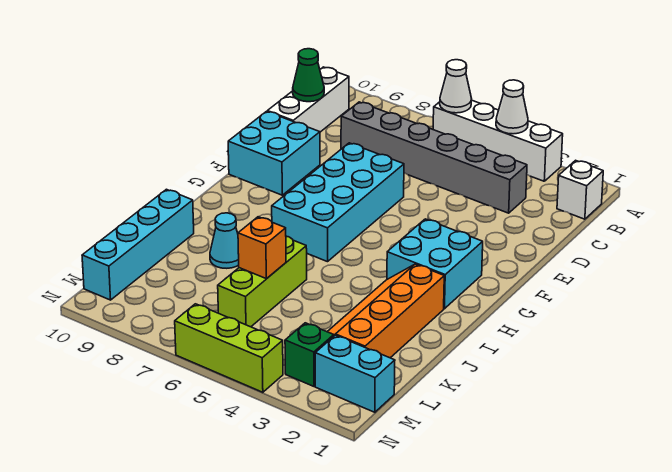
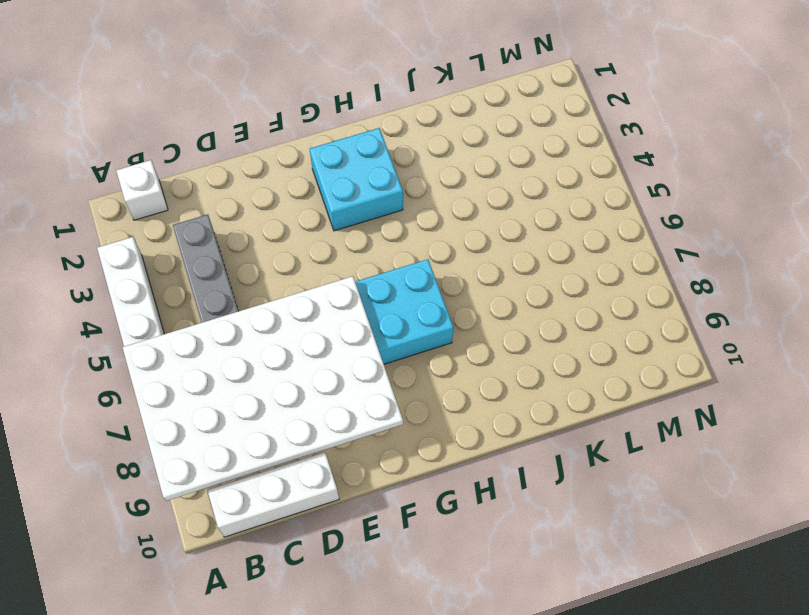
white plate A6:F9 level 2 -> white cone A6 level 2
none -> cyan brick E9:F10 level 1
none -> orange slope I2:L3 level 1 top 2
none -> lime brick J6:L6 level 1

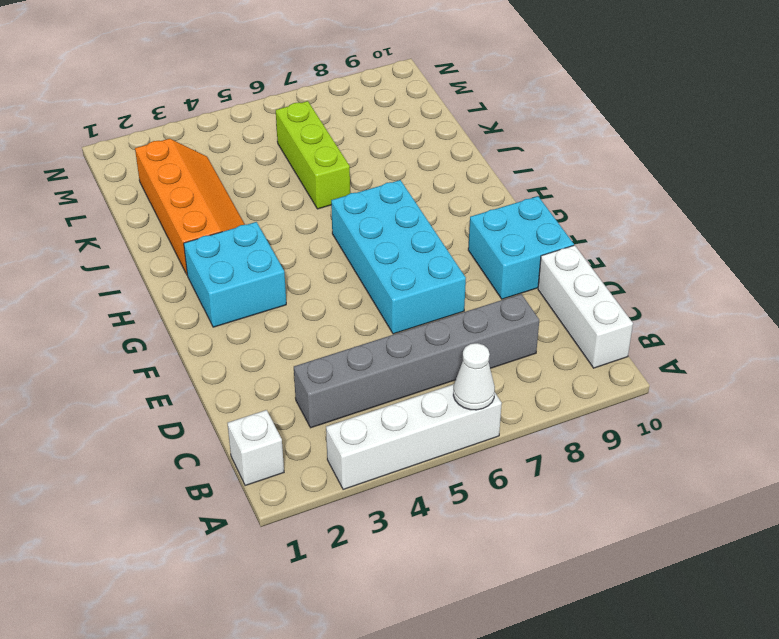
none -> cyan cone J8 level 1
none -> cyan brick J10:M10 level 1
none -> cyan brick M1:M2 level 1

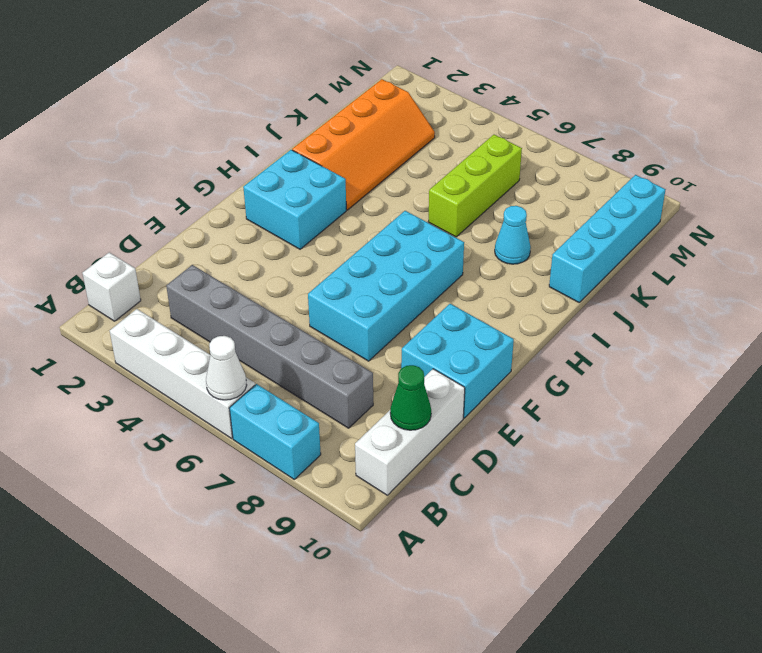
cyan brick A7:A8 level 1 -> cyan brick M1:M2 level 1
none -> green brick M3 level 1
none -> lime brick N4:N6 level 1
none -> white cone A4 level 2

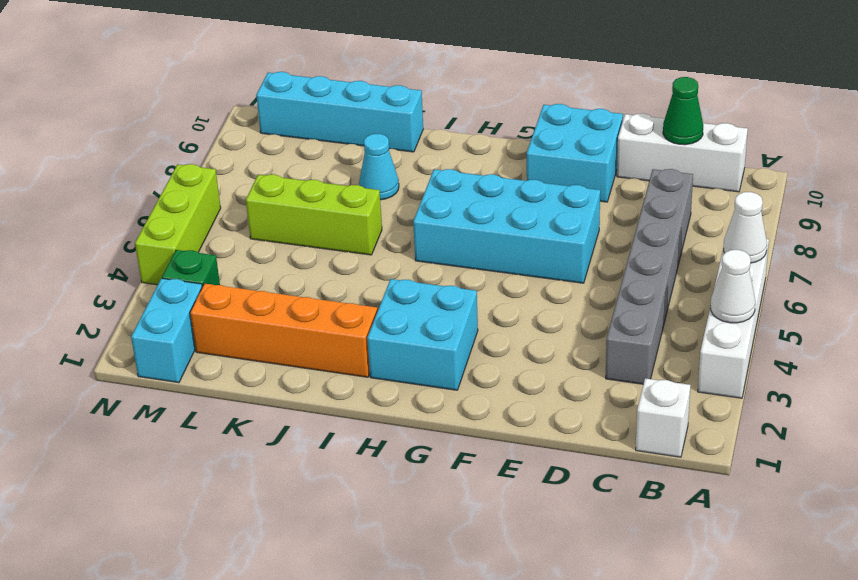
none -> orange brick K6 level 2

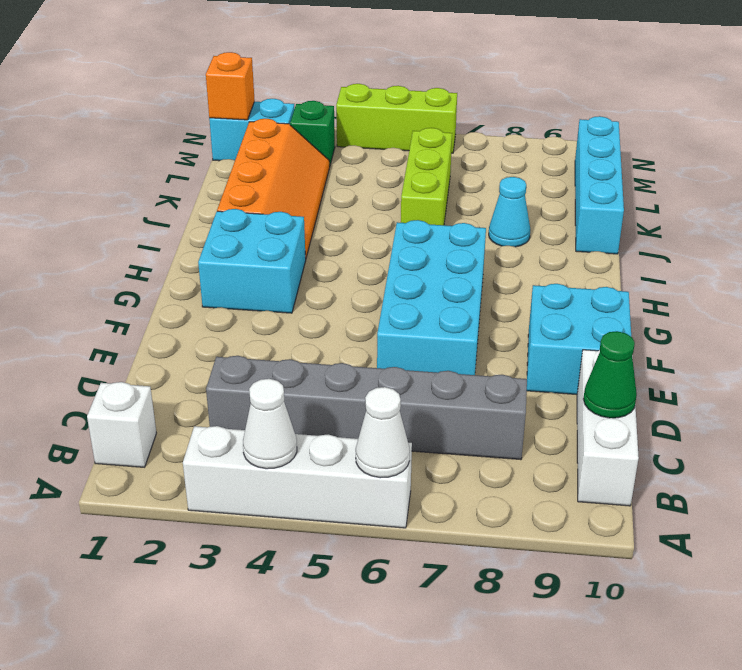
orange brick M1 level 2 -> orange brick K6 level 2

